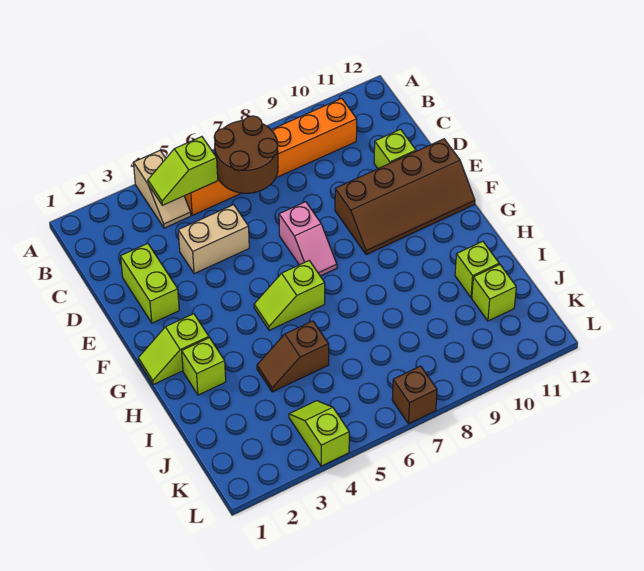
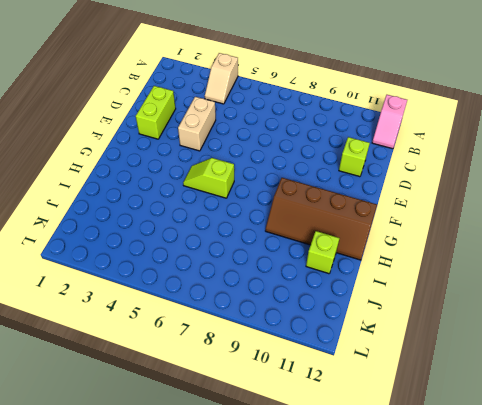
pink slope A12:B12 level 1 top A -> pink slope E7:F7 level 1 top E
tan brick D4:E4 level 1 -> tan brick D4:D5 level 1
brown slope G9:H12 level 1 top G -> brown slope E9:F12 level 1 top E
none -> orange brick B5:B10 level 1
none -> lime slope G1:G2 level 1 top 2
none -> lime brick H2 level 1

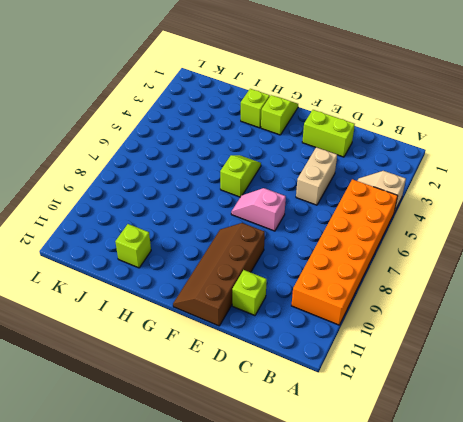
orange brick A5:B10 level 1 -> orange brick B5:B10 level 1
none -> brown slope I4:I5 level 1 top 5
none -> lime brick J11 level 1
none -> lime slope K4:L4 level 1 top L

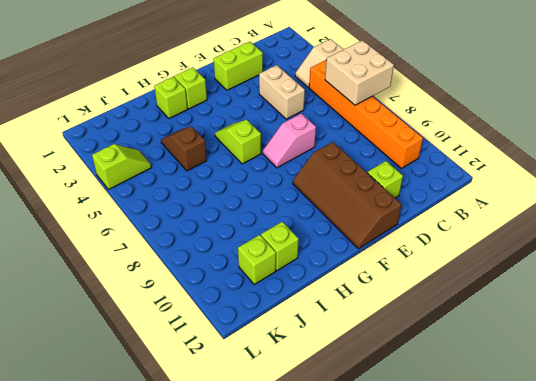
tan brick A6:B7 level 2 -> brown round brick B6:C7 level 2
none -> brown brick L7 level 1
none -> lime slope B4:B5 level 2 top 5

